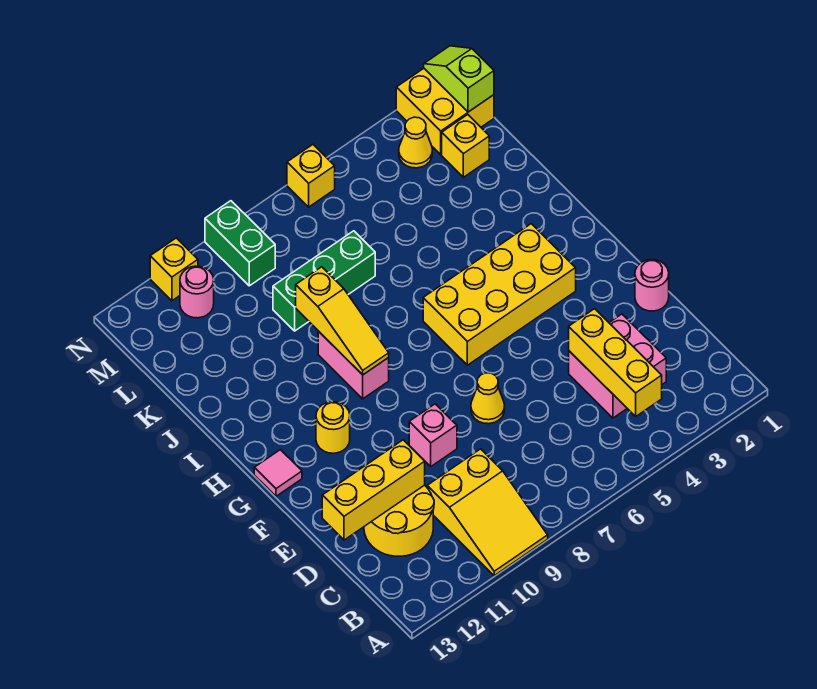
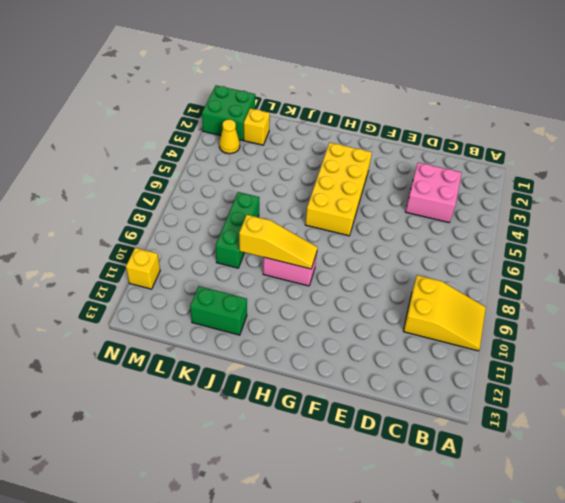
green brick J12:K12 level 1 -> green brick M9:N9 level 1
green brick M1:N2 level 1 -> yellow brick M1:N2 level 1
none -> yellow round brick C11:D12 level 1
none -> pink round brick E1 level 1
none -> yellow cone E7 level 1

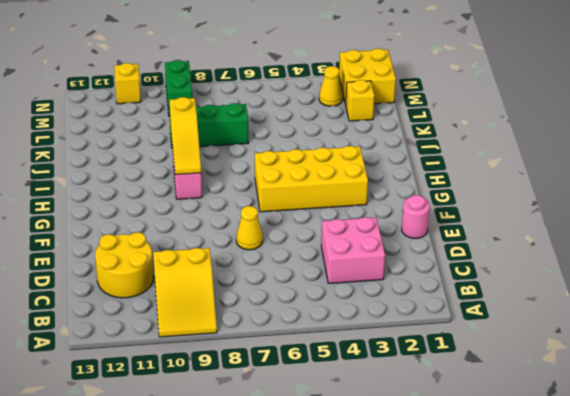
none -> pink brick E9 level 1
none -> yellow round brick G11 level 1
none -> pink tile G13 level 1

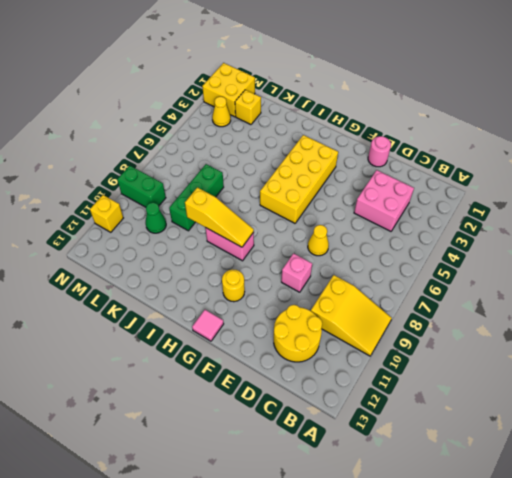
green cone L10 level 1 -> none
none -> pink round brick M11 level 1
none -> yellow brick N6 level 1
none -> yellow brick B4:D4 level 2

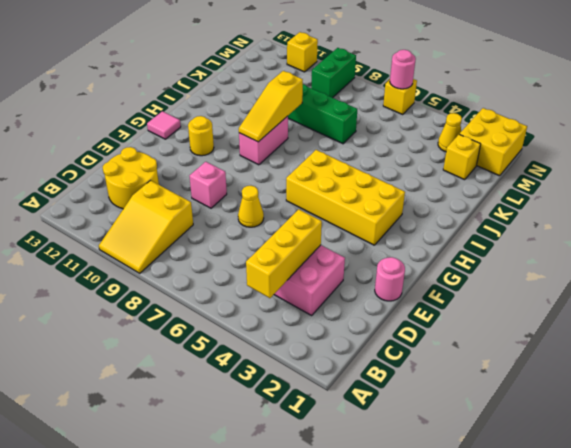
pink round brick N6 level 2 -> pink round brick M11 level 1
none -> yellow brick D11:D13 level 2
none -> lime slope M1:N1 level 2 top M

